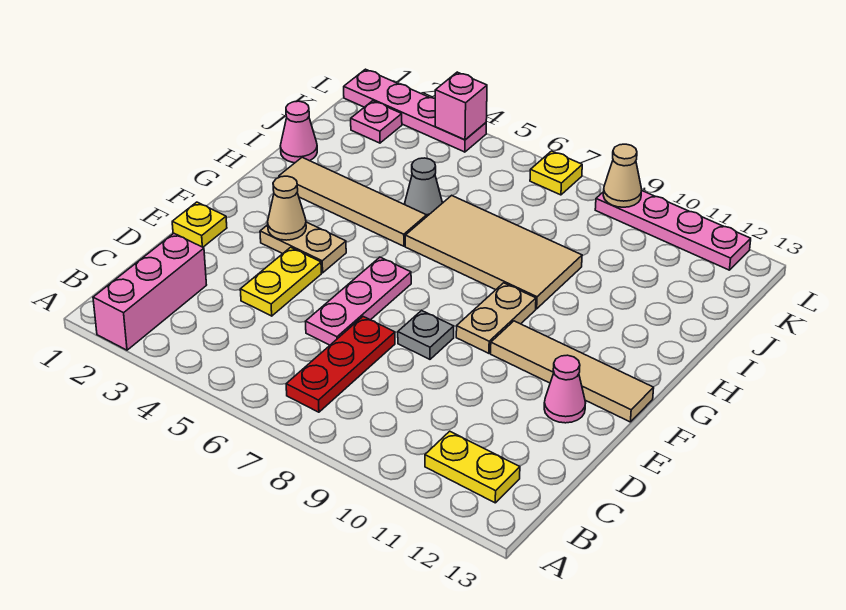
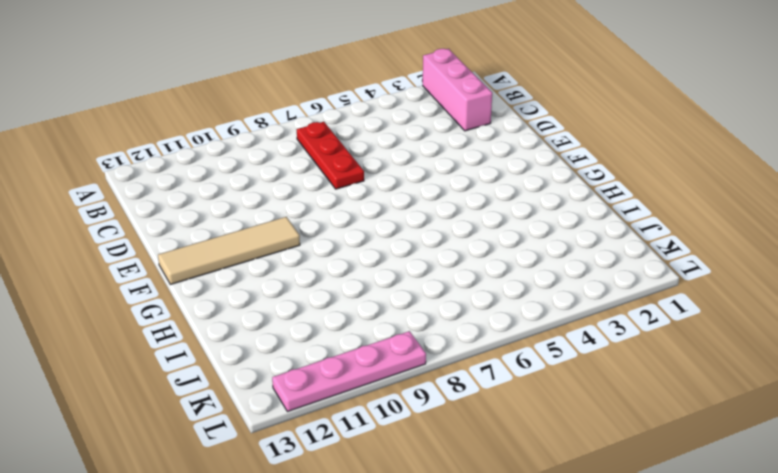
none -> yellow plate B11:B12 level 1
none -> yellow plate D4:E4 level 1
none -> pink plate D6:F6 level 1

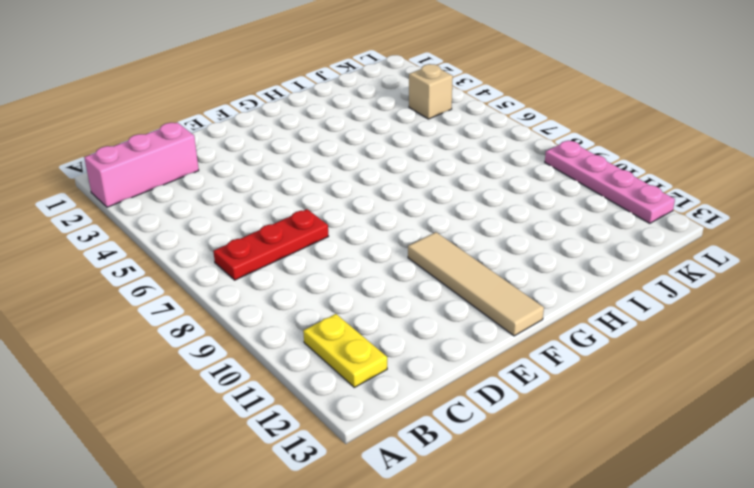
tan brick K4 level 1 -> none
none -> yellow plate D4:E4 level 1
none -> pink plate D6:F6 level 1
none -> yellow plate E1 level 1

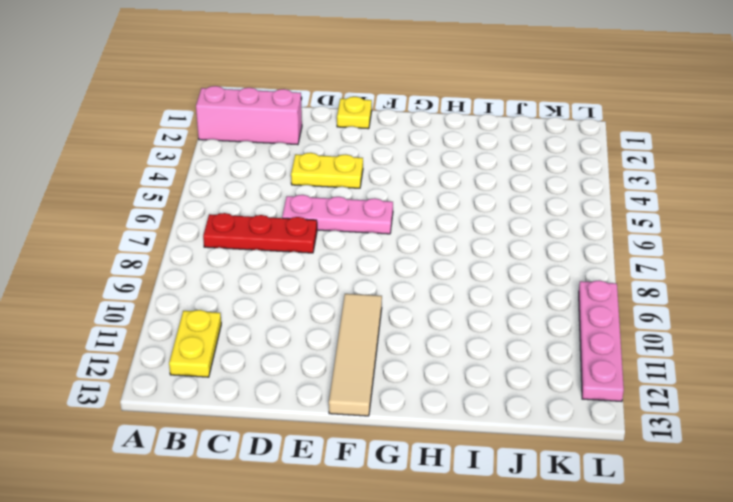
none -> grey plate E8 level 1
none -> pink cone E12 level 1
none -> tan plate F3:F4 level 1

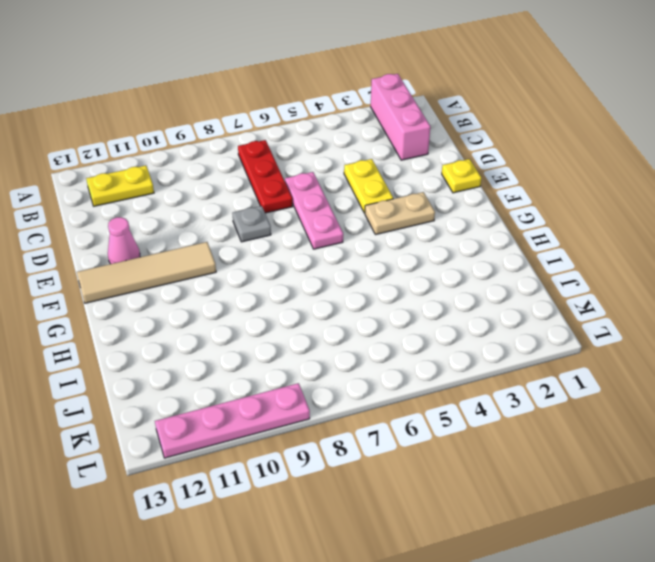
none -> tan plate F9:G9 level 1
none -> tan tile H2:H5 level 1
none -> tan tile H6:I9 level 1

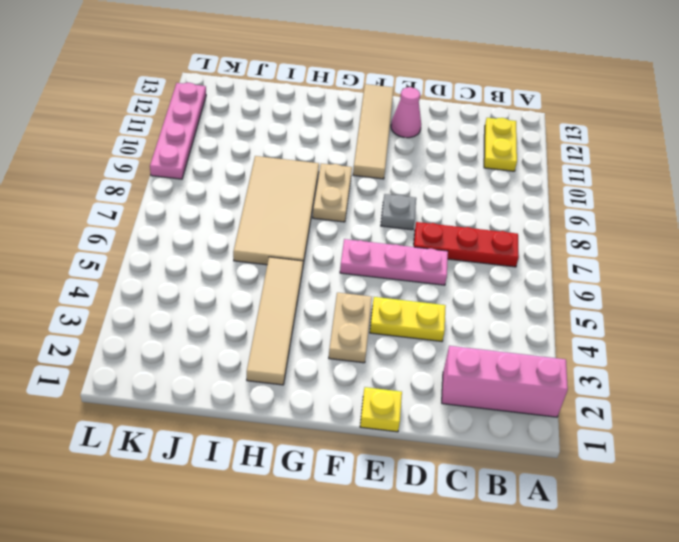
tan plate G8:G9 level 1 -> tan plate F9:G9 level 1
none -> pink cone I1 level 1
none -> grey cone I5 level 1
none -> pink plate K2 level 1

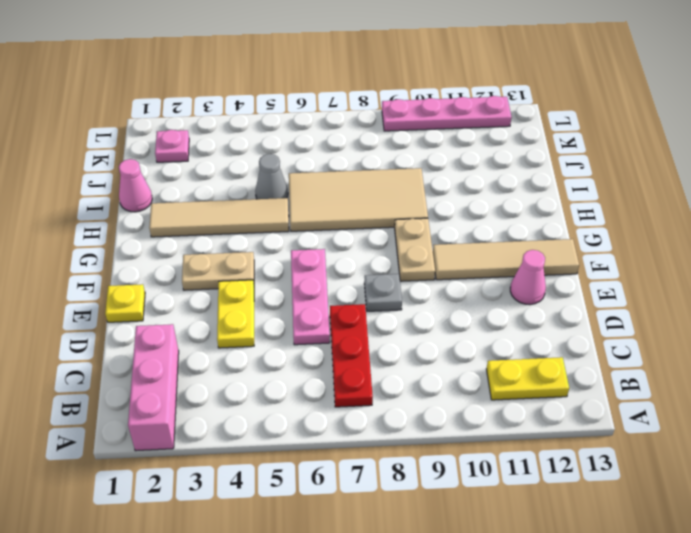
none -> pink plate L1:L4 level 1
none -> yellow plate L7 level 1
none -> tan cone F3 level 2

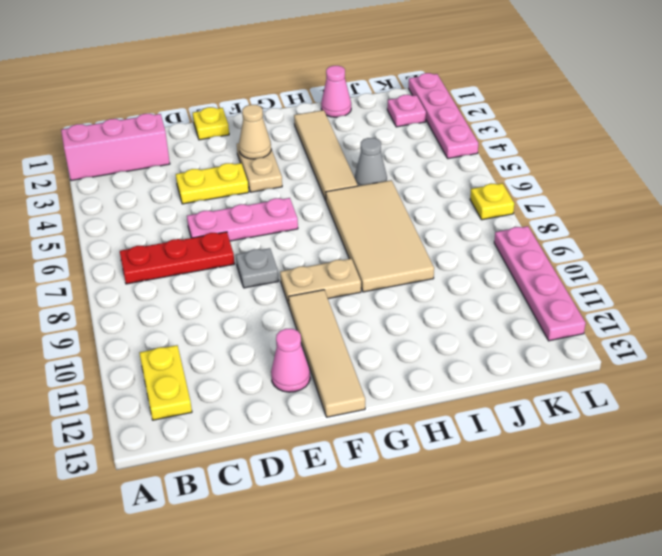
none -> pink brick L4 level 2
none -> tan cone L9 level 2

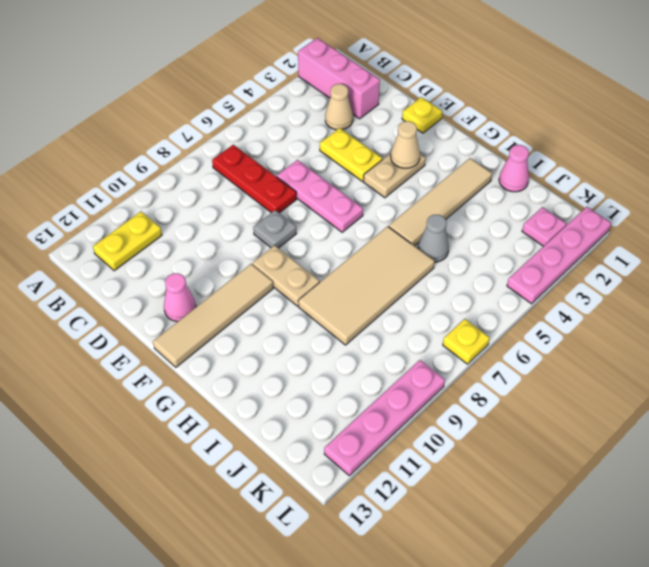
tan cone C3 level 1 -> tan cone L9 level 2
none -> pink brick L4 level 2

